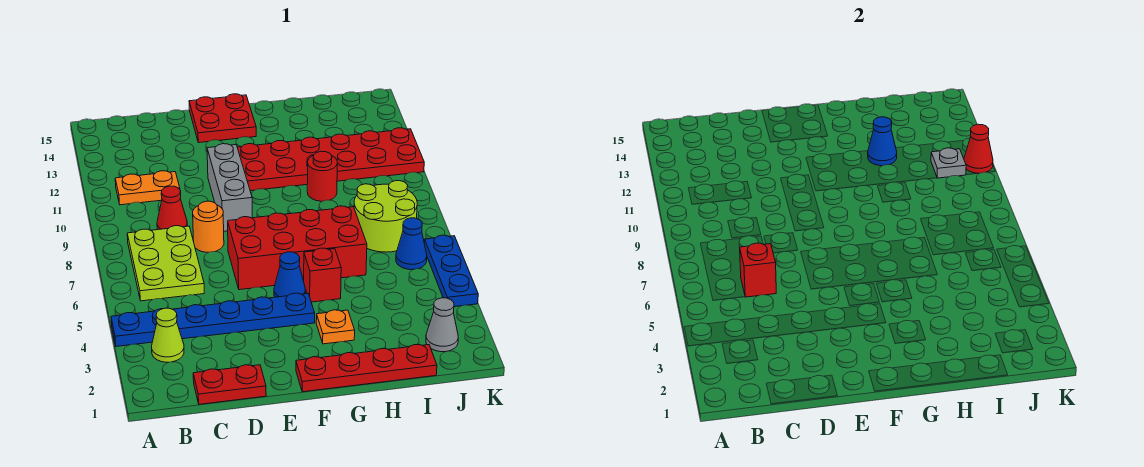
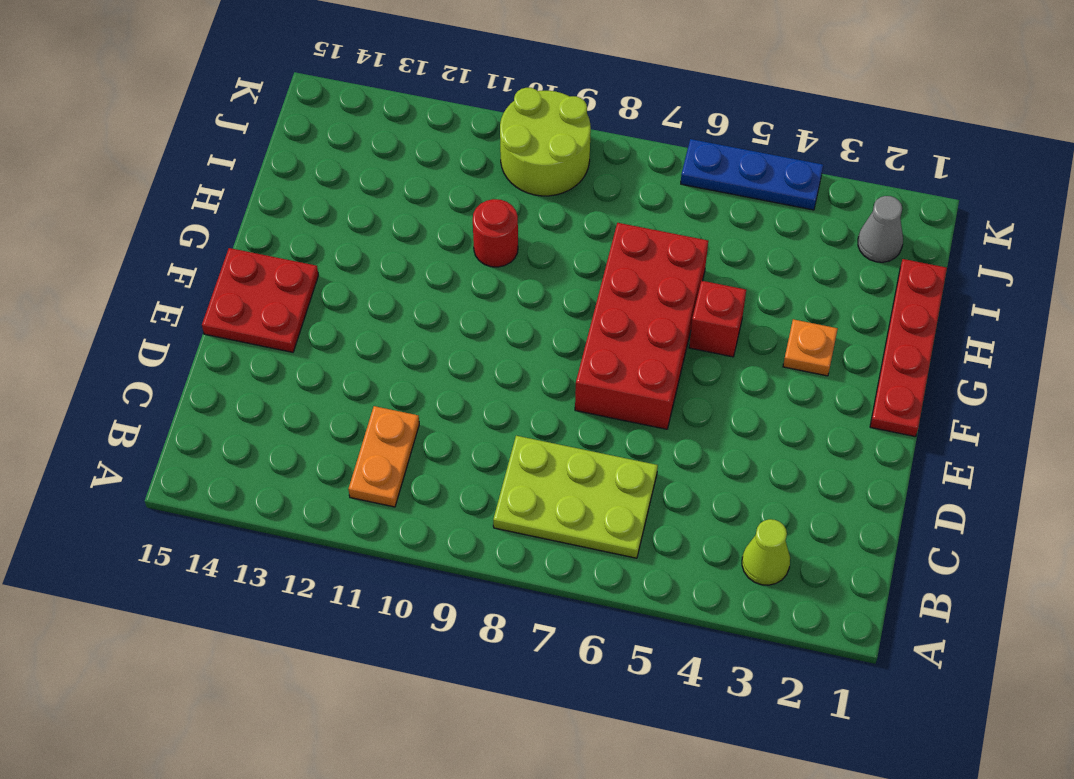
lime round brick J9:K10 level 1 -> lime round brick I7:J8 level 1
none -> blue plate A4:F4 level 1
none -> red plate C1:D1 level 1
none -> red cone C9 level 1

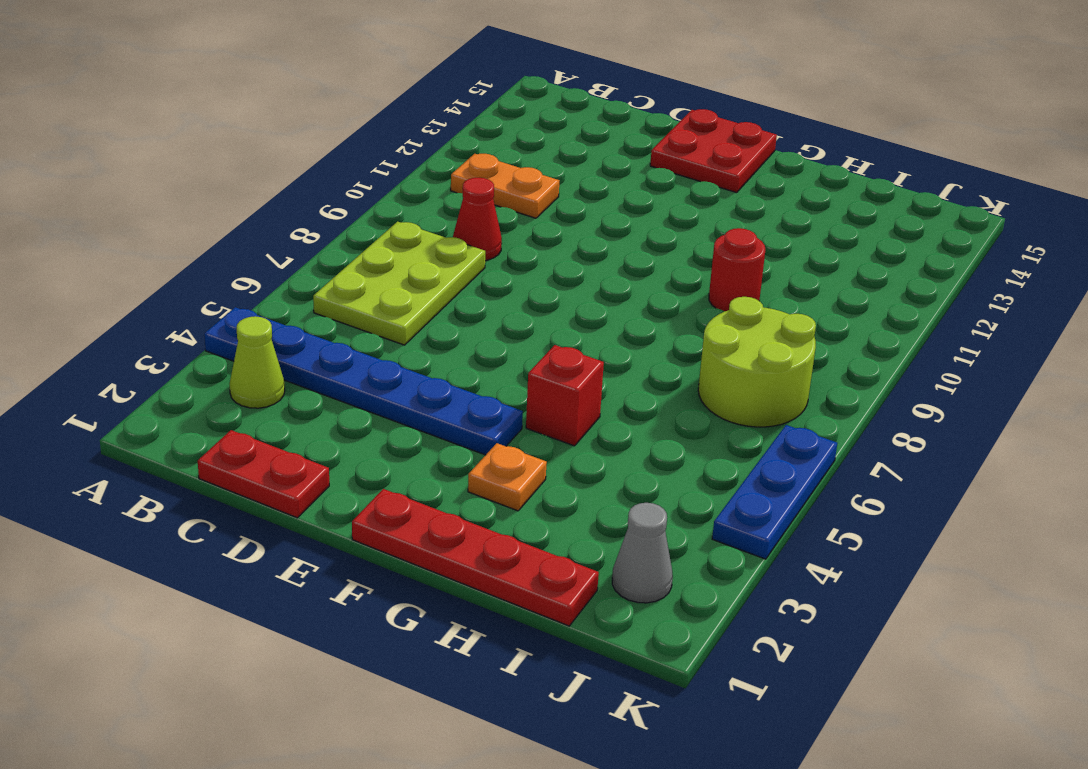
none -> orange round brick D8 level 1
none -> red brick E6:H7 level 1
none -> grey brick E9:E11 level 1

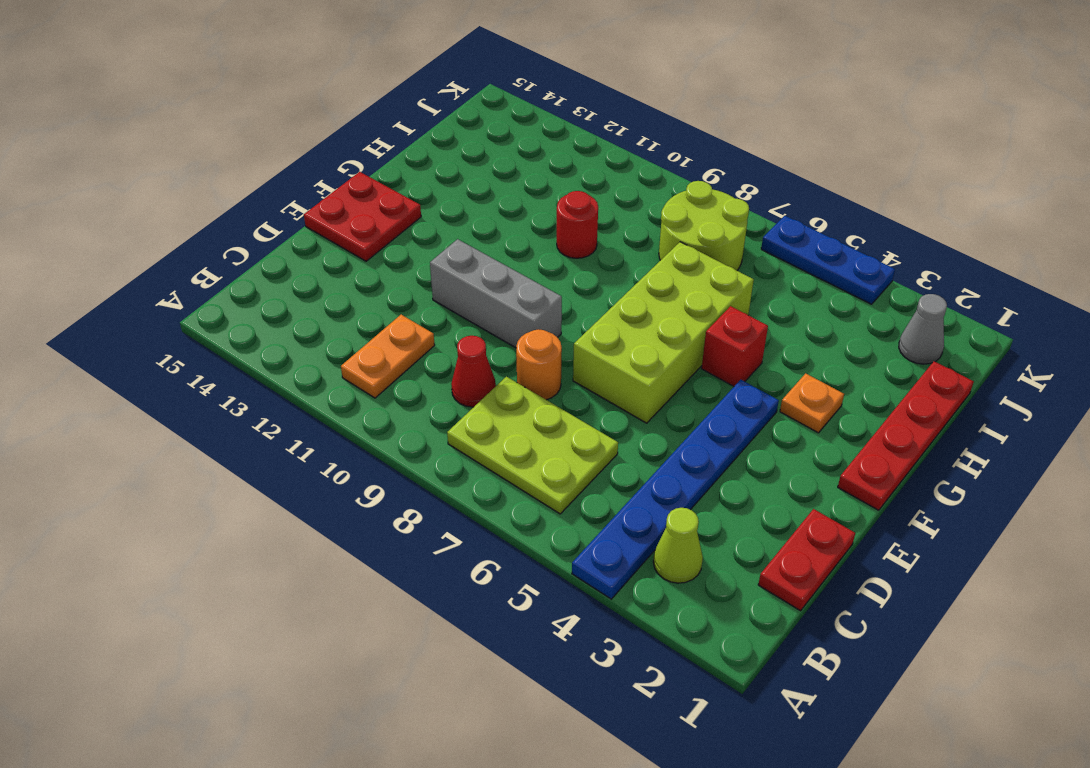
lime brick E6:H7 level 1 -> red brick E6:H7 level 1
none -> blue cone F5 level 1
none -> red plate F11:K12 level 1
none -> blue cone J6 level 1

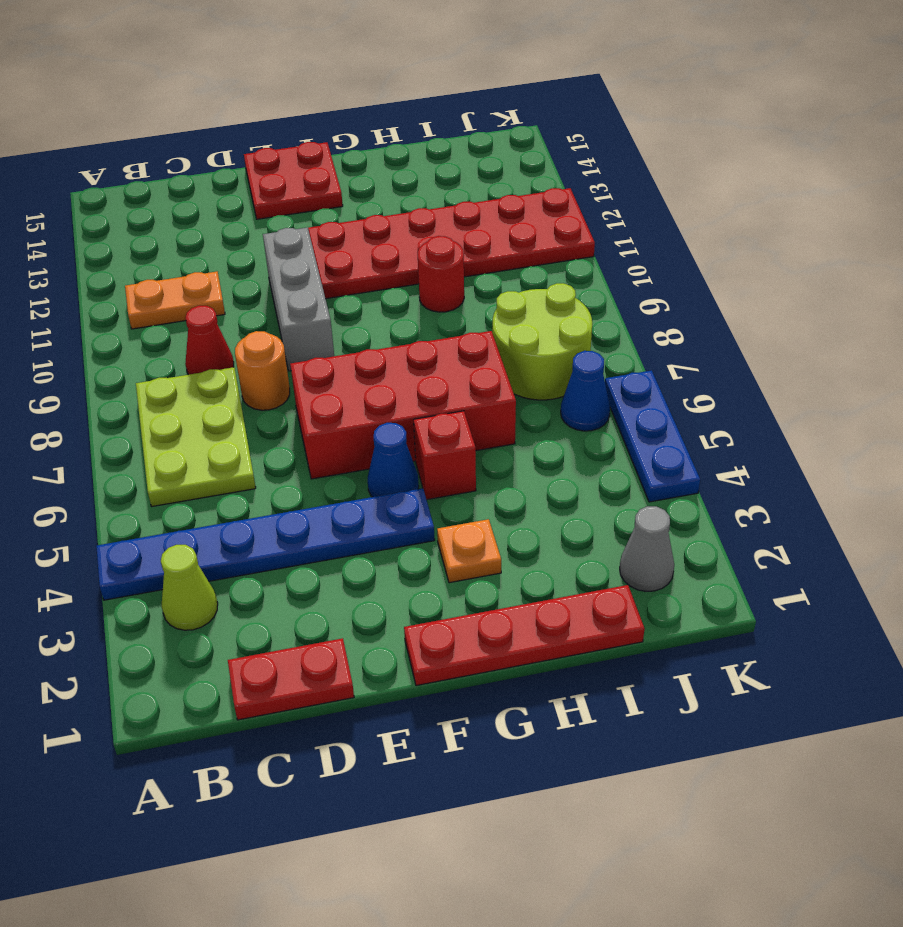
none -> red brick C6 level 2
none -> blue cone H12 level 2
none -> grey plate J11 level 2

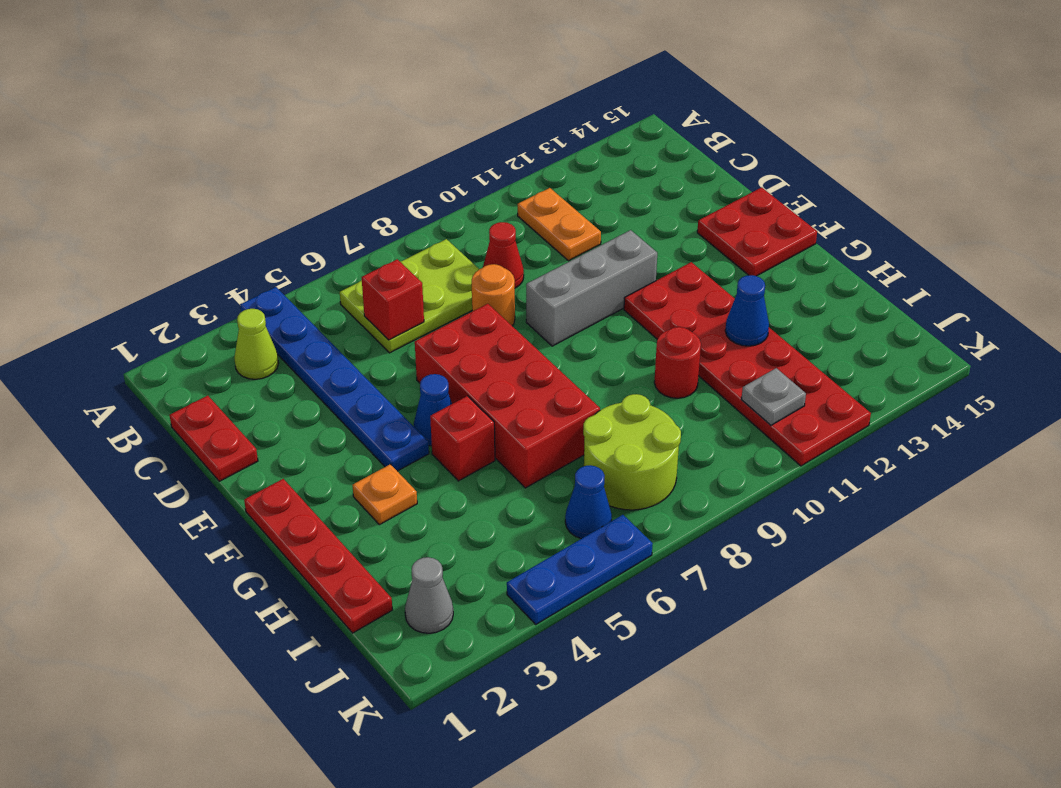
none -> red cone K11 level 2

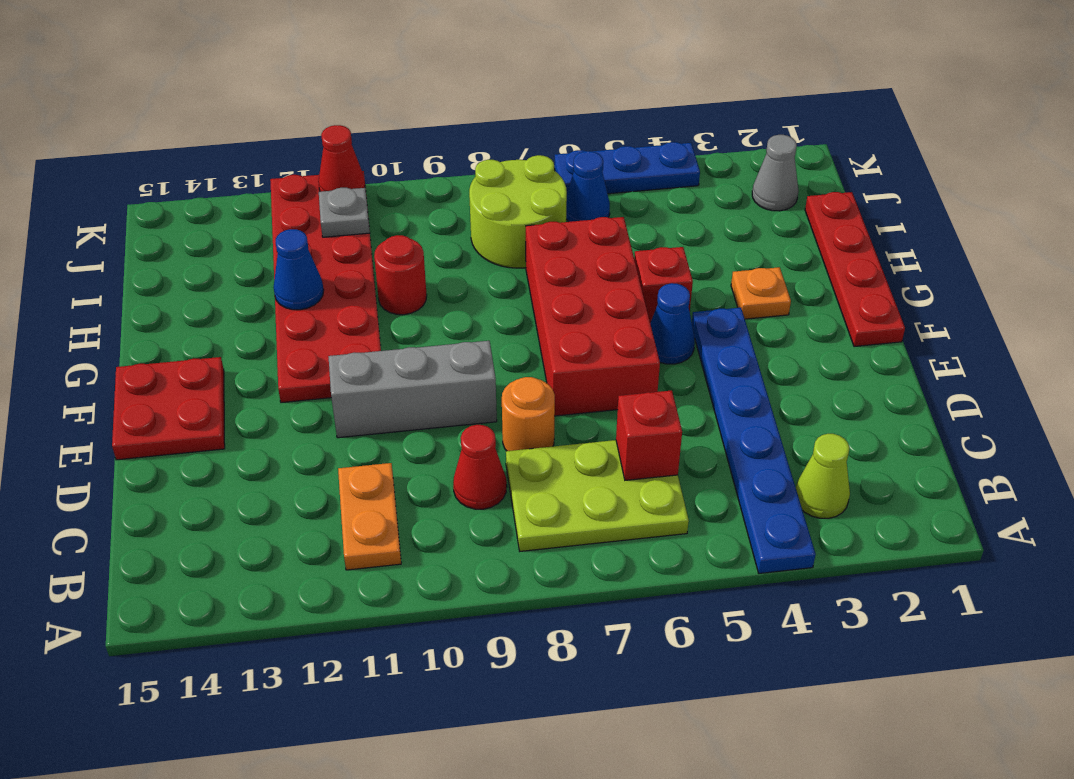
none -> red plate C1:D1 level 1

